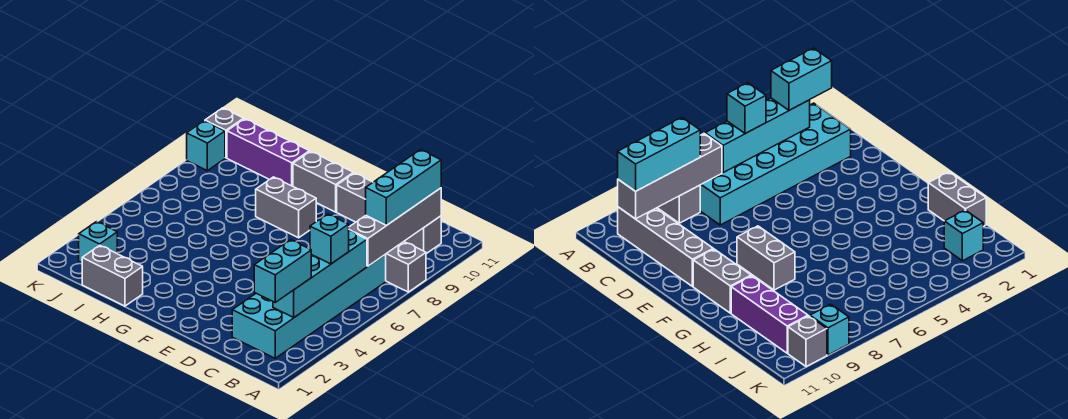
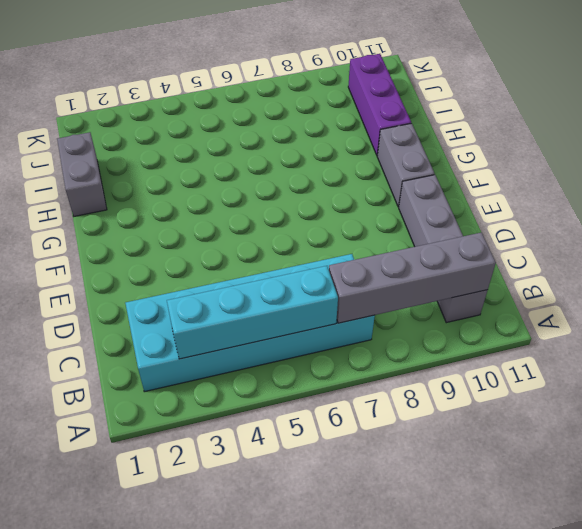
none -> grey brick A8:B8 level 1
none -> grey brick F8:G8 level 1
none -> cyan brick J2 level 1

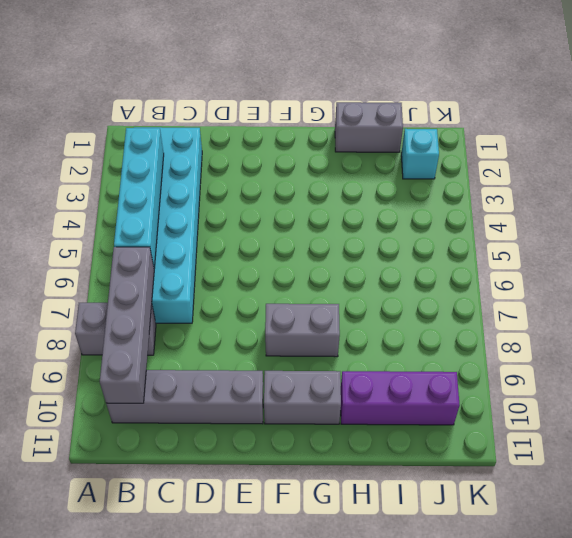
none -> cyan brick K9 level 1
none -> grey brick K10 level 1
none -> cyan brick B2:B3 level 3

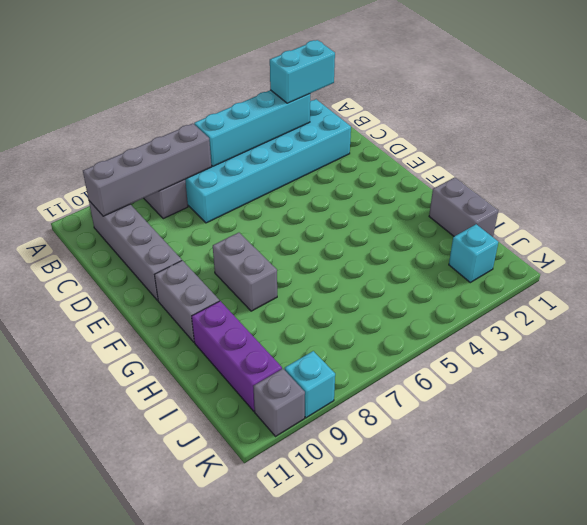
none -> cyan brick B5 level 3
none -> cyan brick B8:B10 level 3

